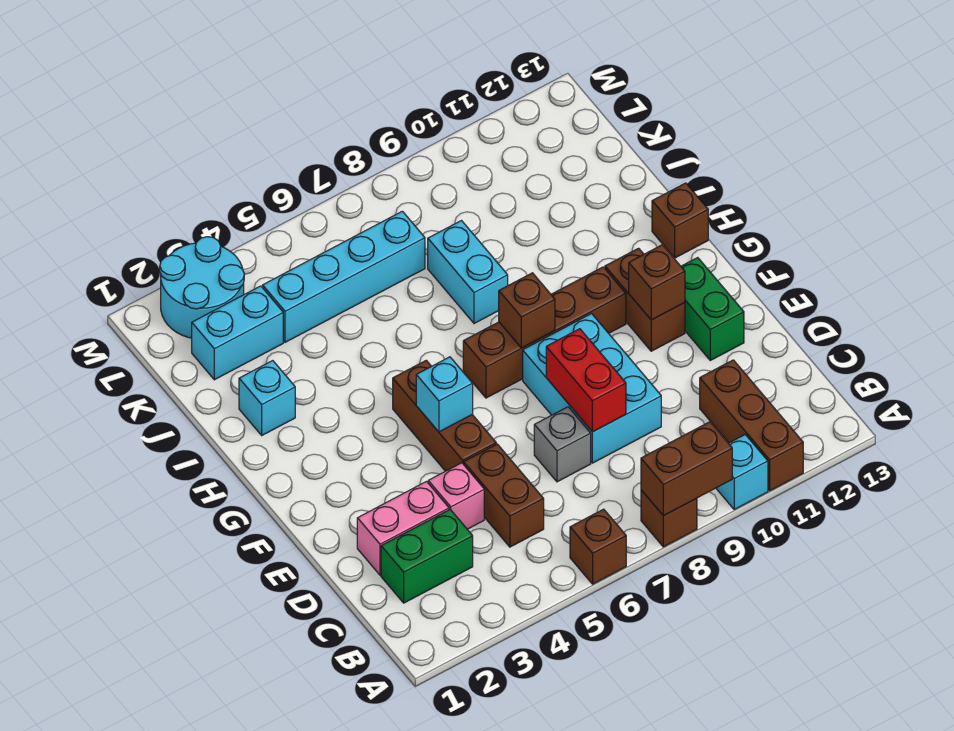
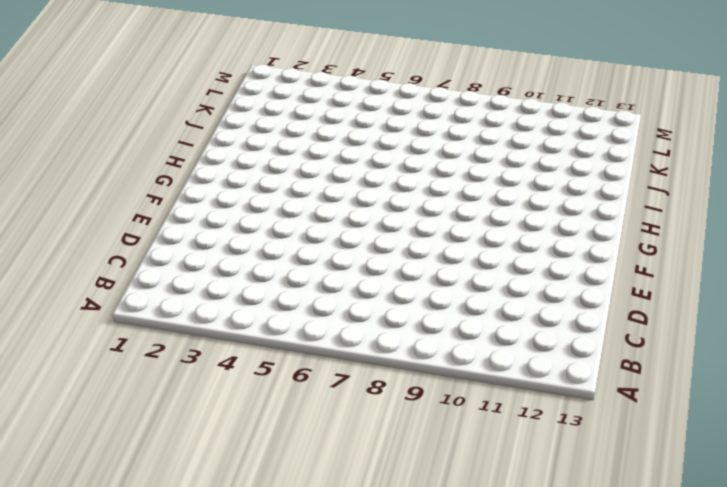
none -> brown brick A6 level 1
none -> brown brick A8 level 1
none -> cyan brick A10 level 1

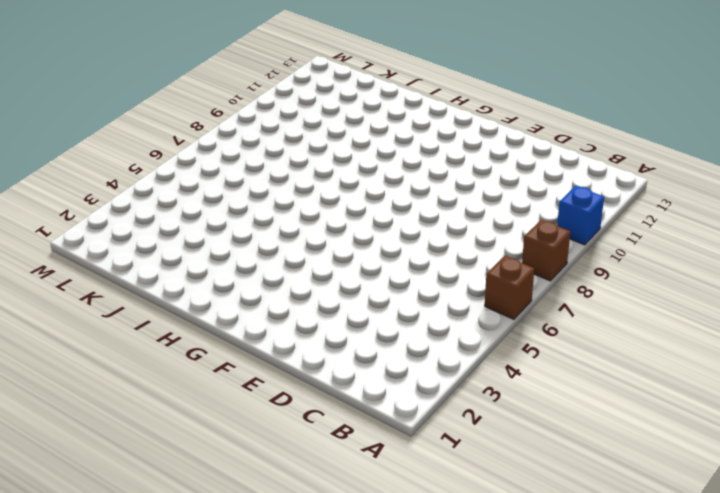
blue brick A10 level 1 -> cyan brick A10 level 1
none -> brown brick A11:C11 level 1
none -> green brick C2:C3 level 1
none -> brown brick C5:D5 level 1

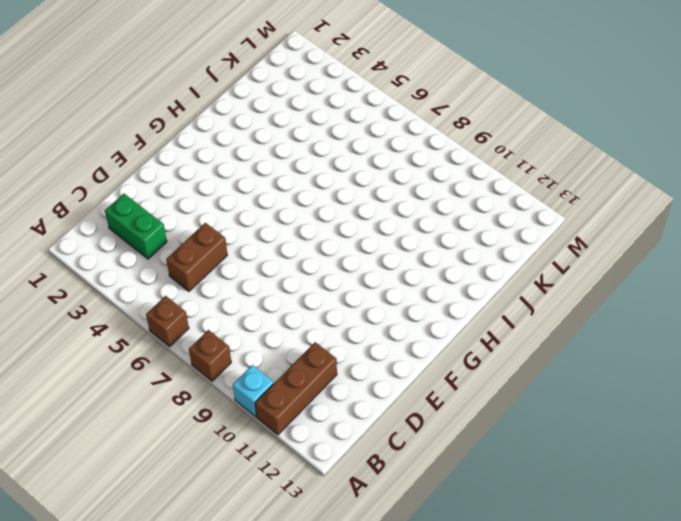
none -> pink brick D2:D3 level 1
none -> pink brick D4 level 1
none -> grey brick D7 level 1

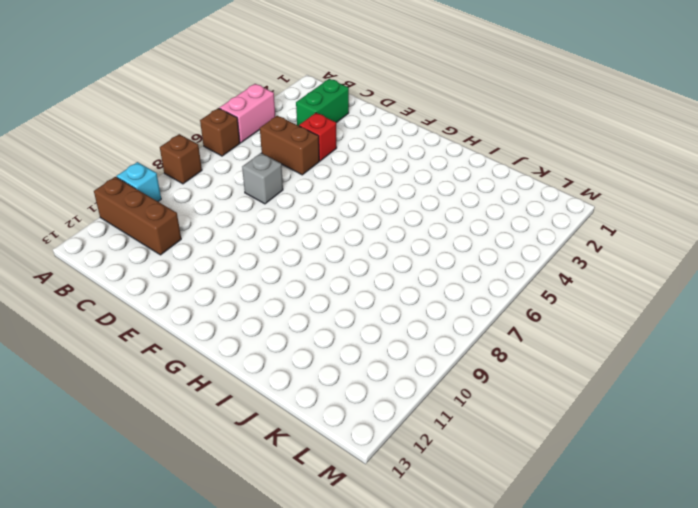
pink brick A4:A5 level 1 -> pink brick D2:D3 level 1
red brick D4 level 1 -> pink brick D4 level 1
none -> cyan brick D8:F9 level 1
none -> brown brick E5:G5 level 1
none -> green brick E12:F12 level 1

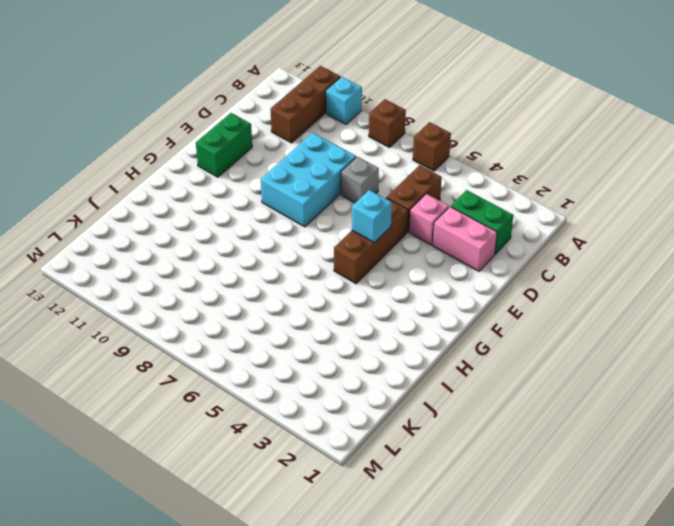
none -> brown brick F11:G11 level 1
none -> brown brick G7:G10 level 1
none -> brown brick H13 level 1

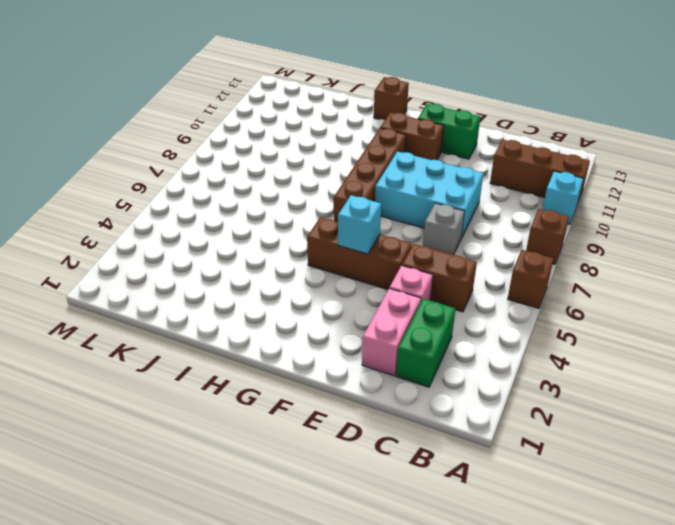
none -> cyan brick I2 level 1
none -> cyan brick I8:J8 level 1
none -> cyan brick K2:K3 level 1

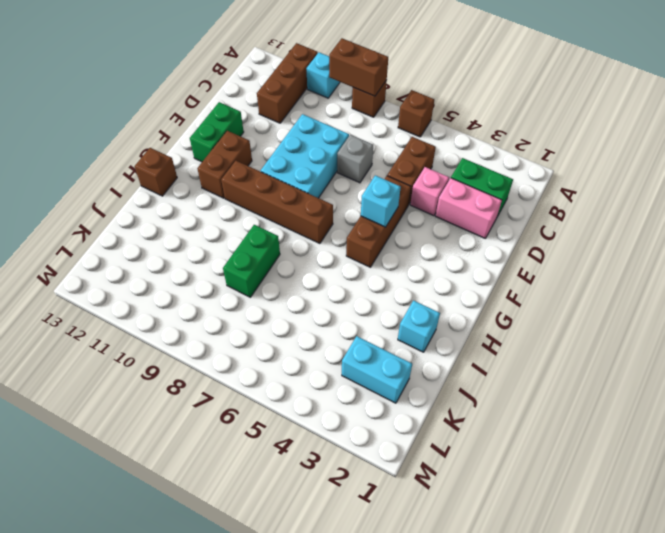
green brick I8:J8 level 1 -> cyan brick I8:J8 level 1
none -> cyan brick K4:K7 level 1
none -> cyan round brick L2:M3 level 1
none -> red brick D8:E8 level 2

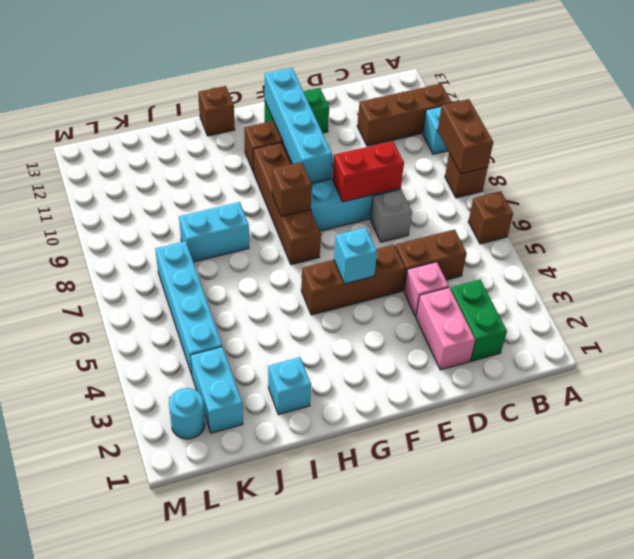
cyan brick F9:F12 level 2 -> brown brick F11 level 2
cyan round brick L2 level 1 -> cyan round brick L2:M3 level 1

